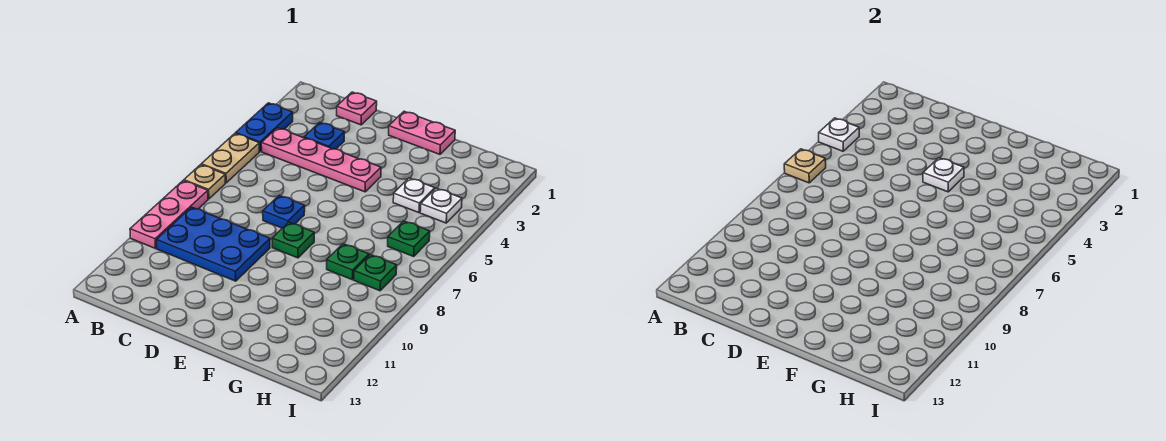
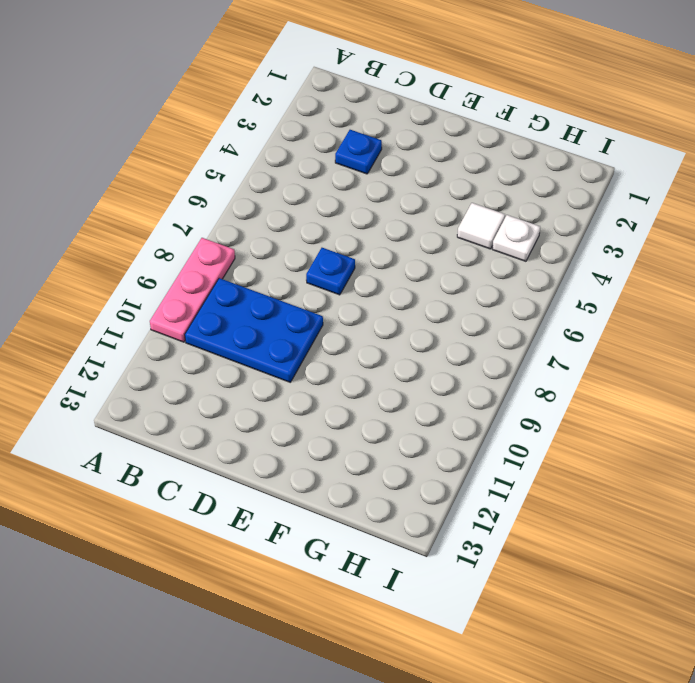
white tile G4 level 1 -> white plate G4 level 1
none -> blue plate A3:A4 level 1
none -> tan plate A5:A6 level 1
none -> tan plate A7 level 1

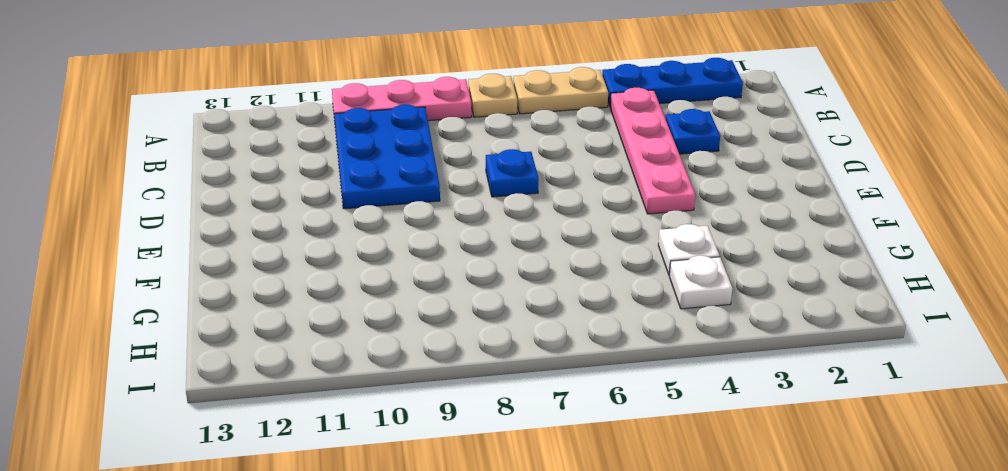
blue plate A2:A4 level 1 -> blue plate A3:A4 level 1
none -> pink plate C1 level 1
none -> pink plate E1:F1 level 1
none -> green plate E8 level 1

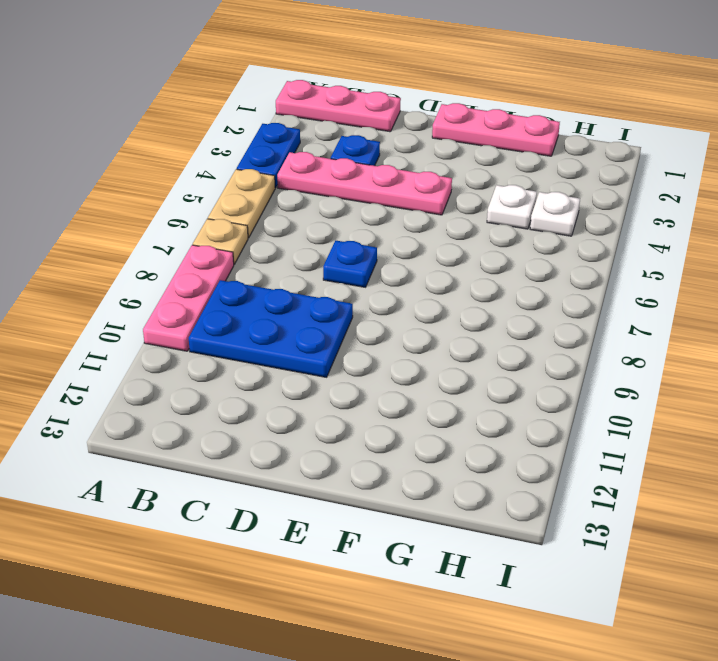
pink plate A1:C1 level 1 -> pink plate C1 level 1
pink plate E1:G1 level 1 -> pink plate E1:F1 level 1
none -> green plate E8 level 1
none -> green plate G8 level 1
none -> green plate H6 level 1

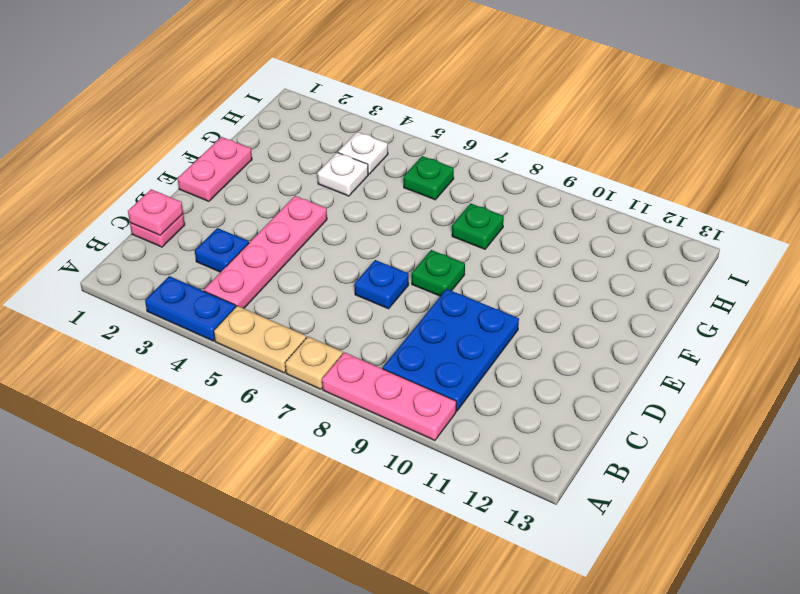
pink plate C1 level 2 -> none
none -> green plate H8 level 1
none -> white plate A4 level 2
none -> tan plate A6 level 2

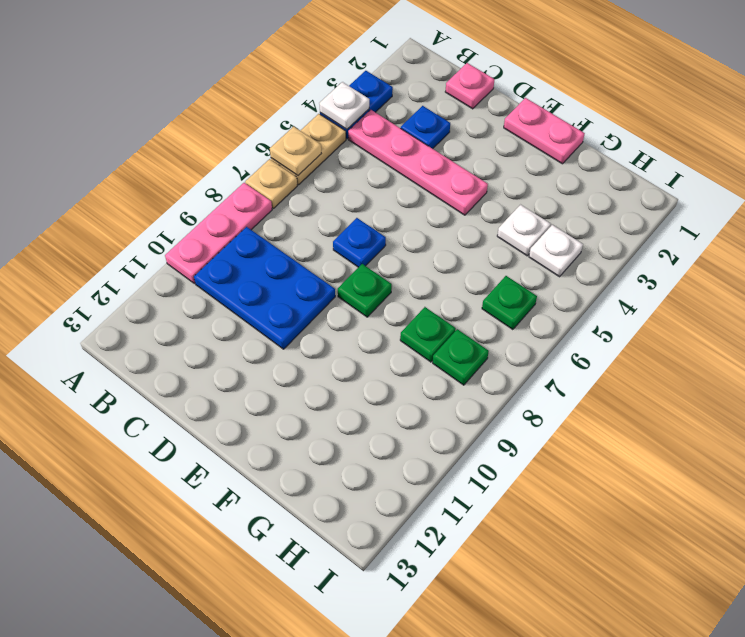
none -> white plate E4 level 2

